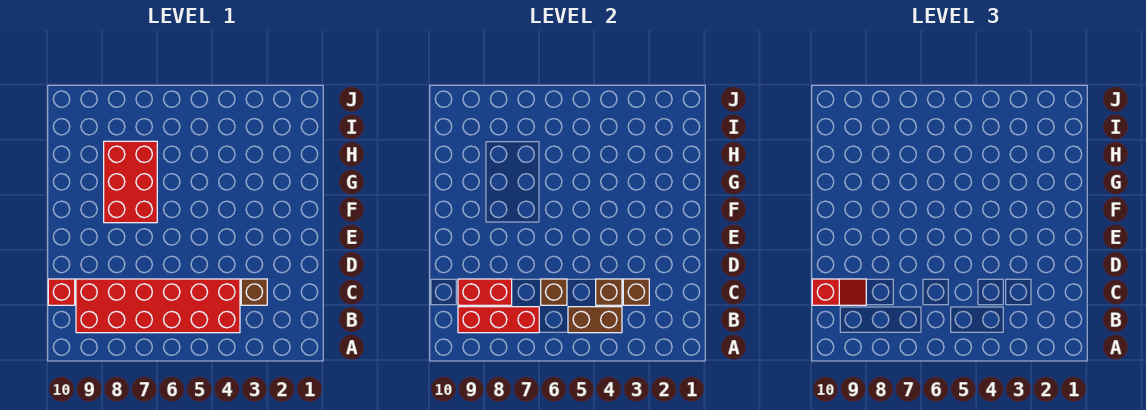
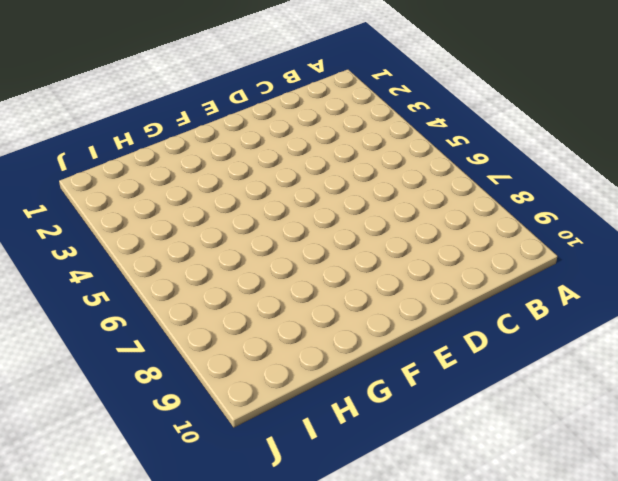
none -> red brick B4:C9 level 1
none -> brown brick C3 level 1

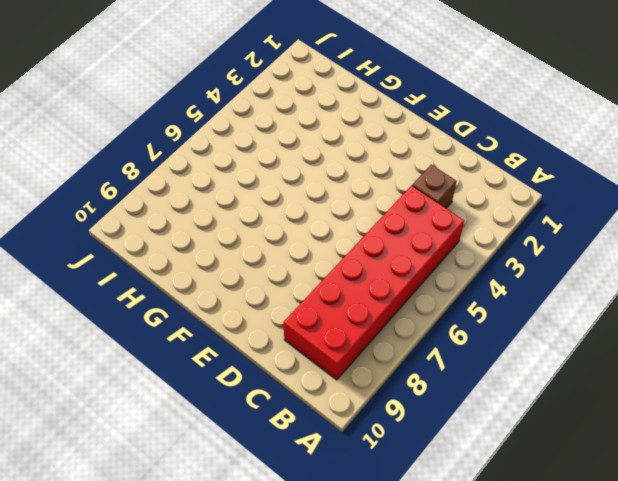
none -> red brick C10 level 1
none -> red brick F7:H8 level 1

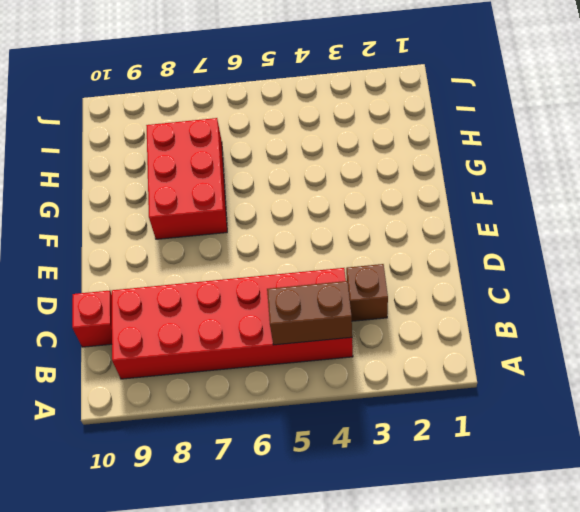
none -> red brick B7:B9 level 2
none -> brown brick C3 level 2

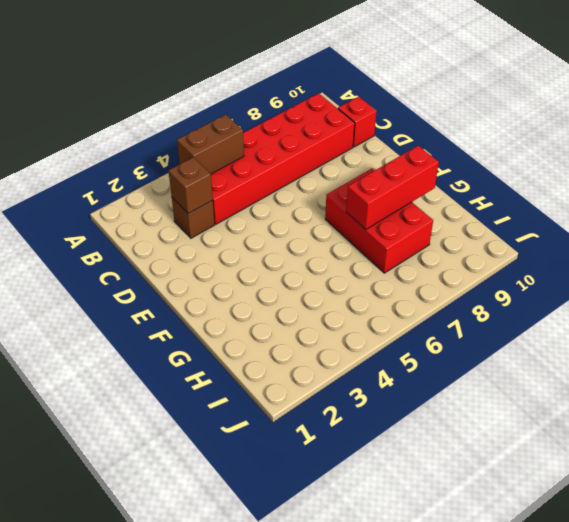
red brick G7:G9 level 2 -> red brick B7:B9 level 2
none -> brown brick C4 level 2
none -> brown brick C6 level 2

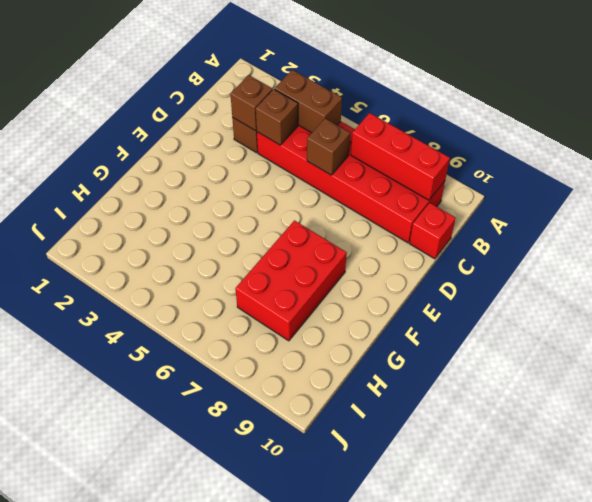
none -> red brick C8:C9 level 2
none -> red slope C9:C10 level 3 top 10

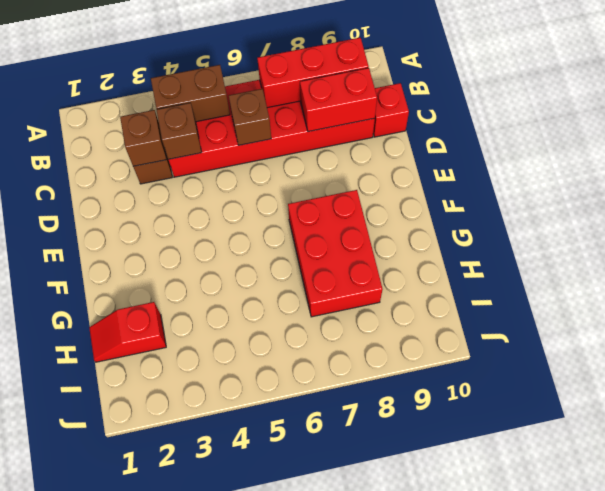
red slope H1:H2 level 1 top 2 -> red slope C9:C10 level 3 top 10

